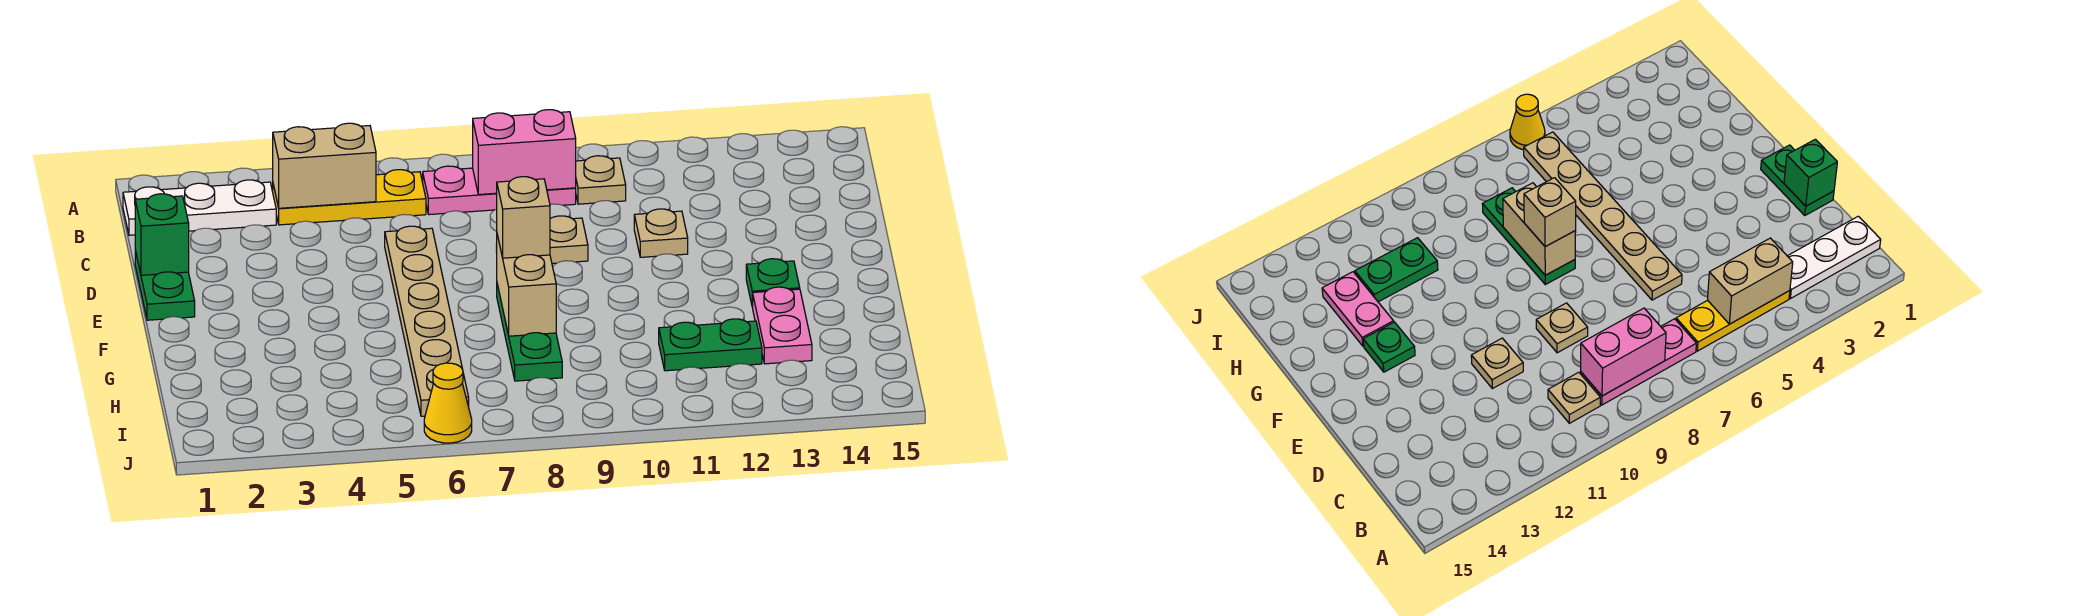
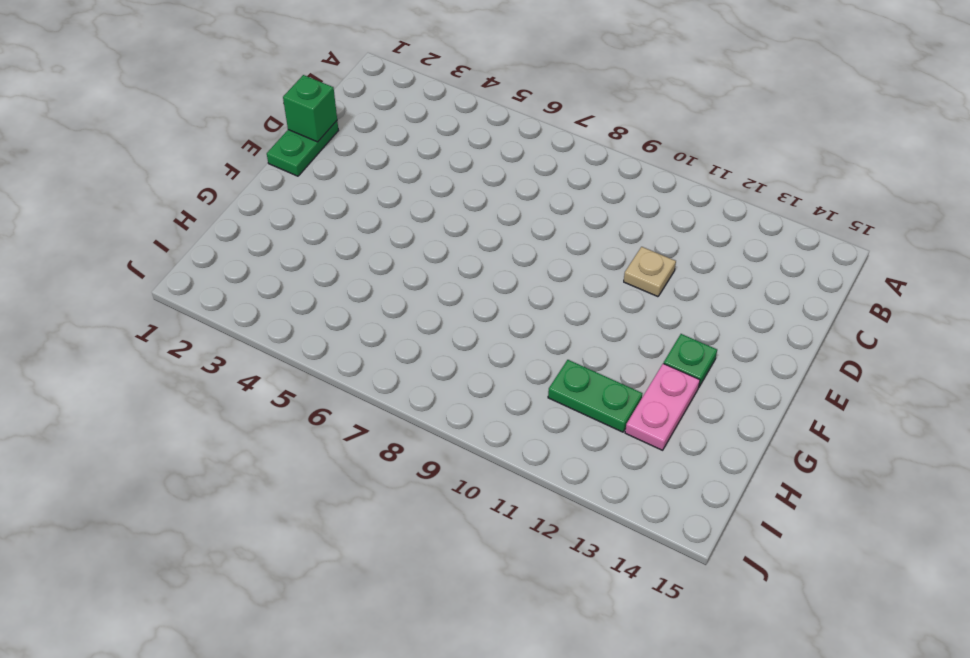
none -> white plate B1:B3 level 1
none -> yellow plate B4:B6 level 1
none -> pink plate B7:B9 level 1

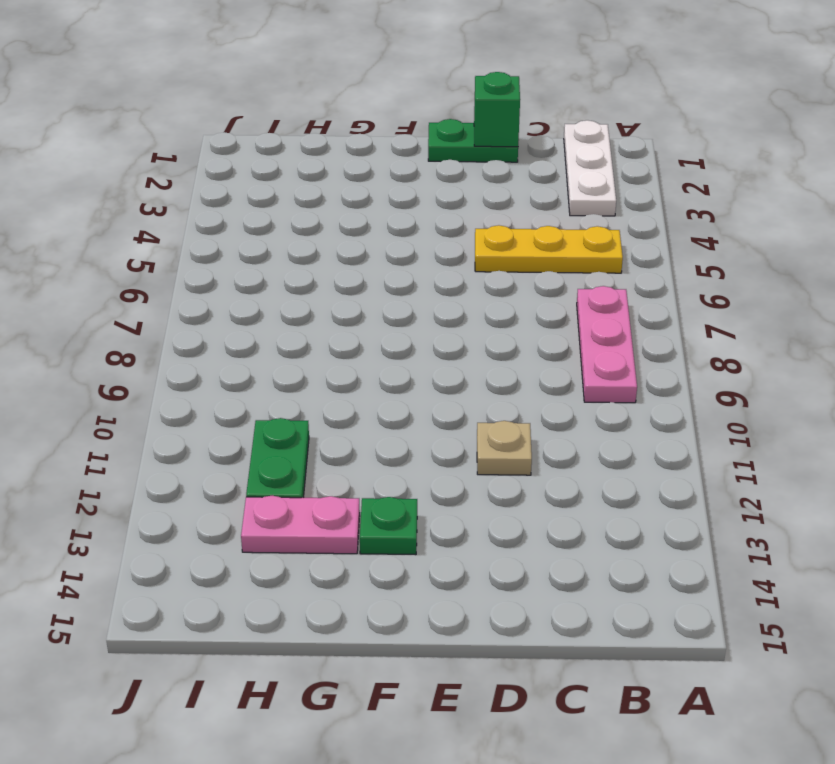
yellow plate B5:D5 level 1 -> yellow plate B4:B6 level 1
none -> tan plate B10 level 1
none -> tan plate D6:I6 level 1
none -> tan plate D9 level 1

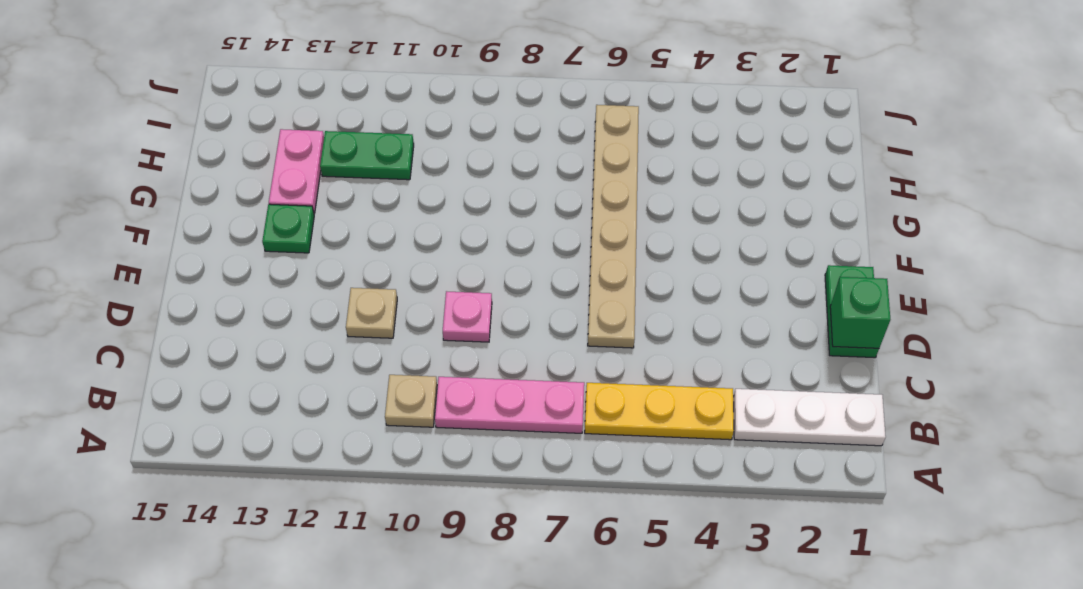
pink plate D9 level 1 -> tan plate D9 level 1
none -> green plate F8:H8 level 1
none -> yellow cone J6 level 1
none -> tan brick B4:B5 level 2

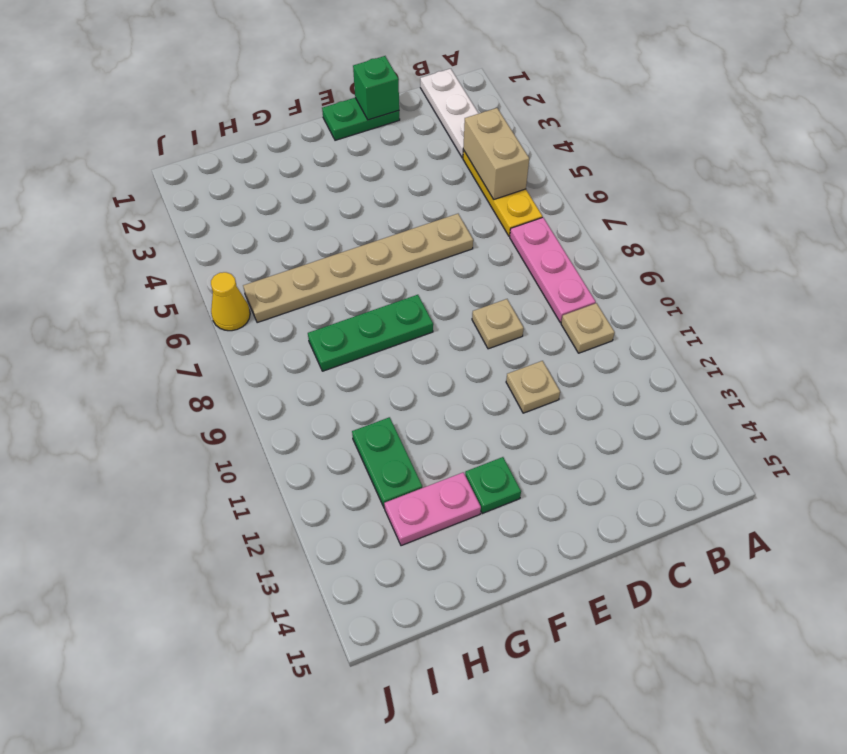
none -> pink brick B8:B9 level 2
none -> tan brick F8:G8 level 2
none -> tan brick F8 level 3

